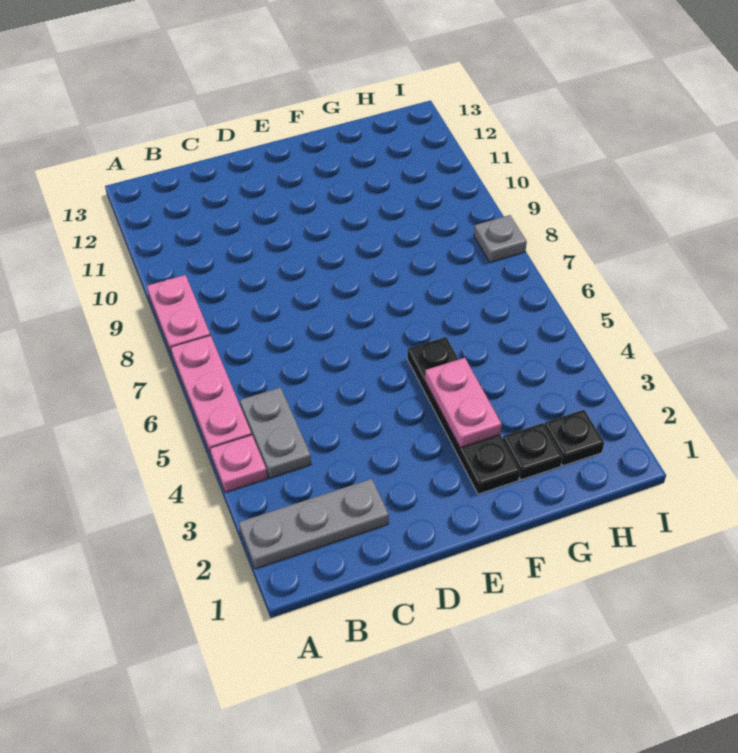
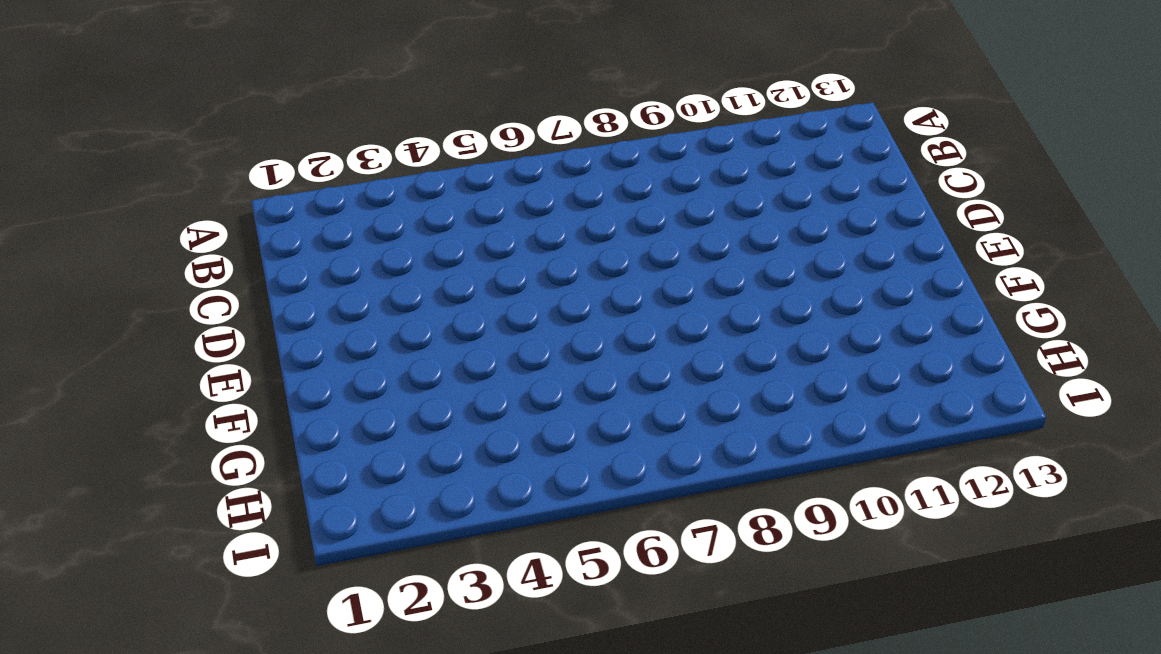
none -> grey plate A2:C2 level 1
none -> pink plate A4 level 1

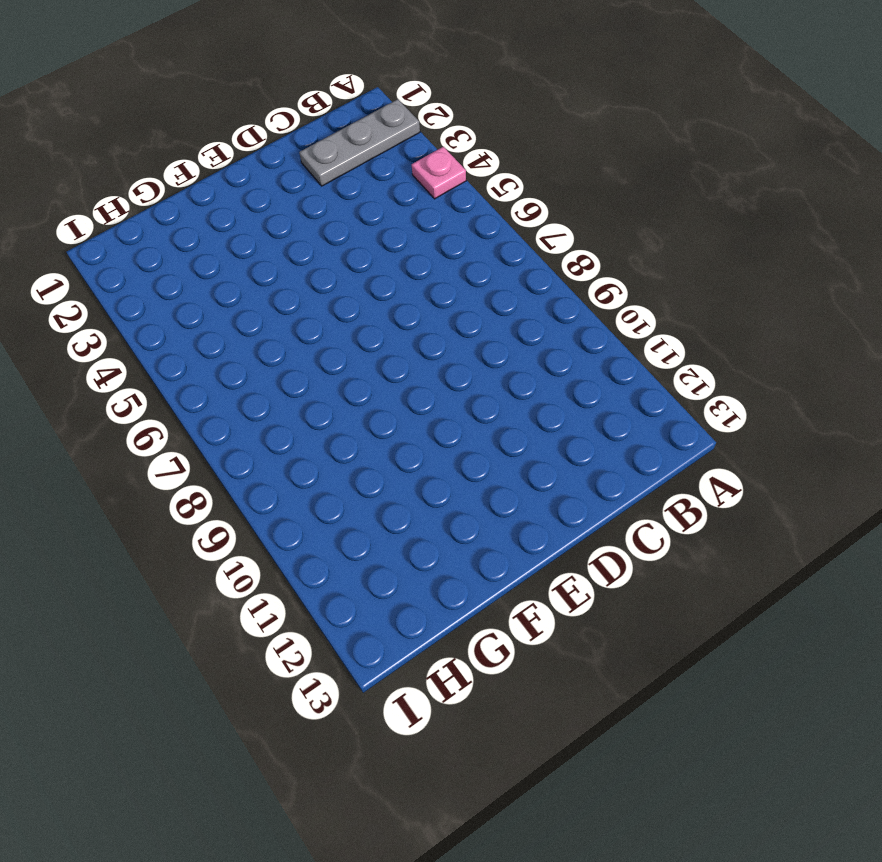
none -> pink plate A5:A7 level 1
none -> pink plate A8:A9 level 1

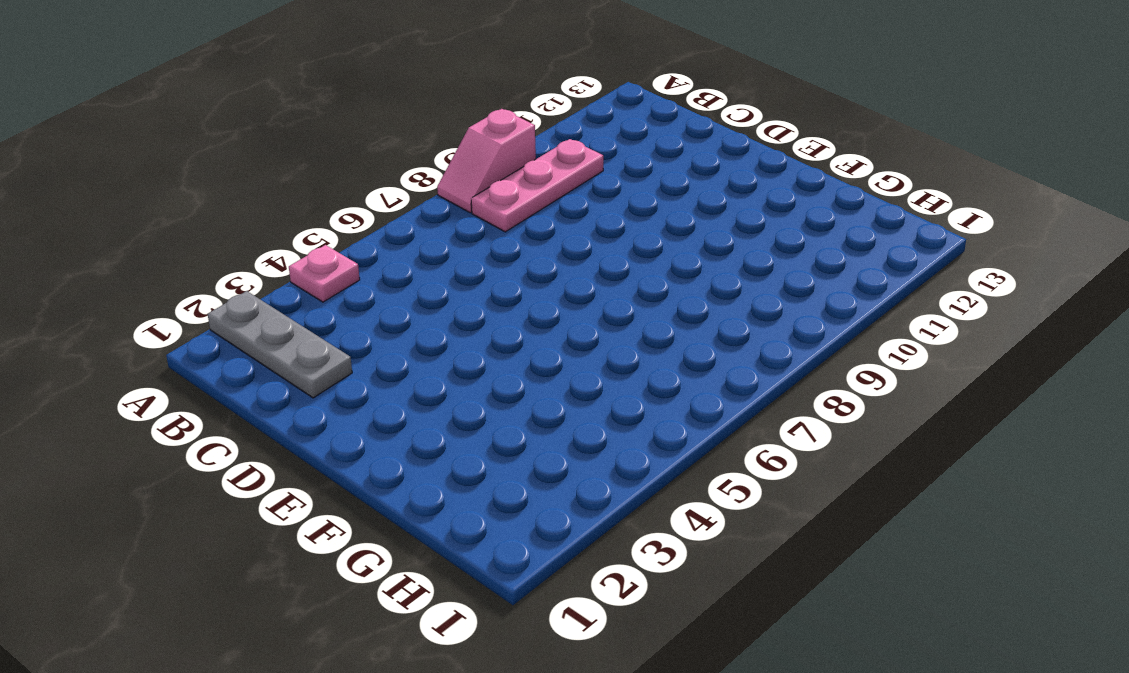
pink slope A8:A9 level 1 top 9 -> pink plate A8:A9 level 1
pink plate B8:B10 level 1 -> pink plate A5:A7 level 1
none -> grey plate B4:B5 level 1
none -> black plate F2:F5 level 1

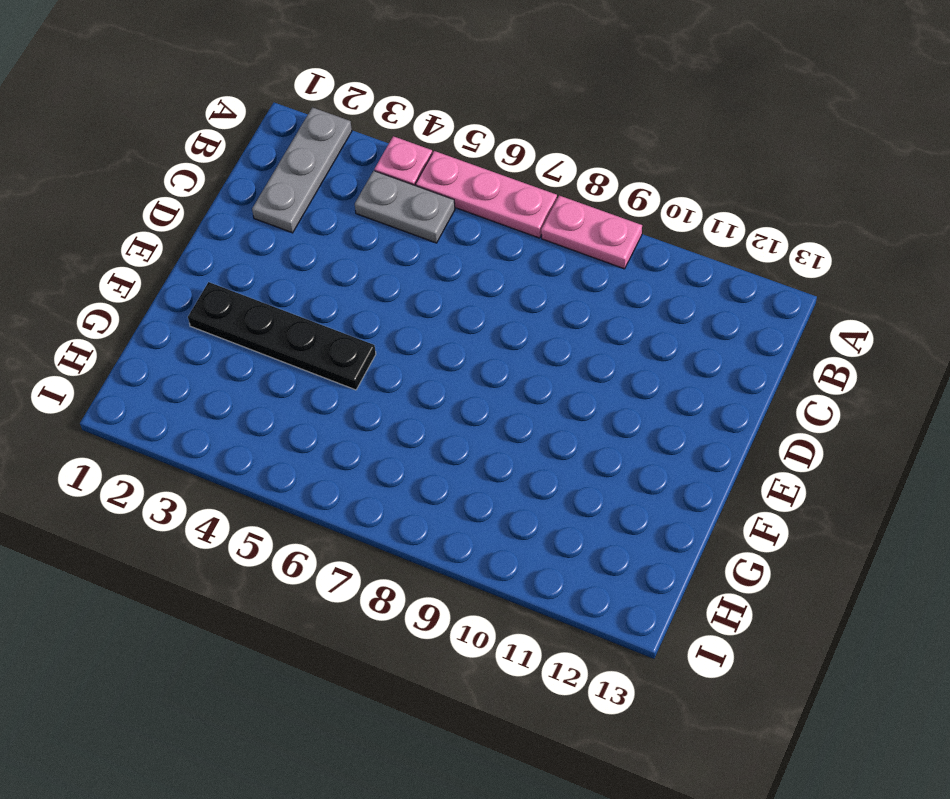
none -> black plate G2 level 1
none -> black plate H2 level 1

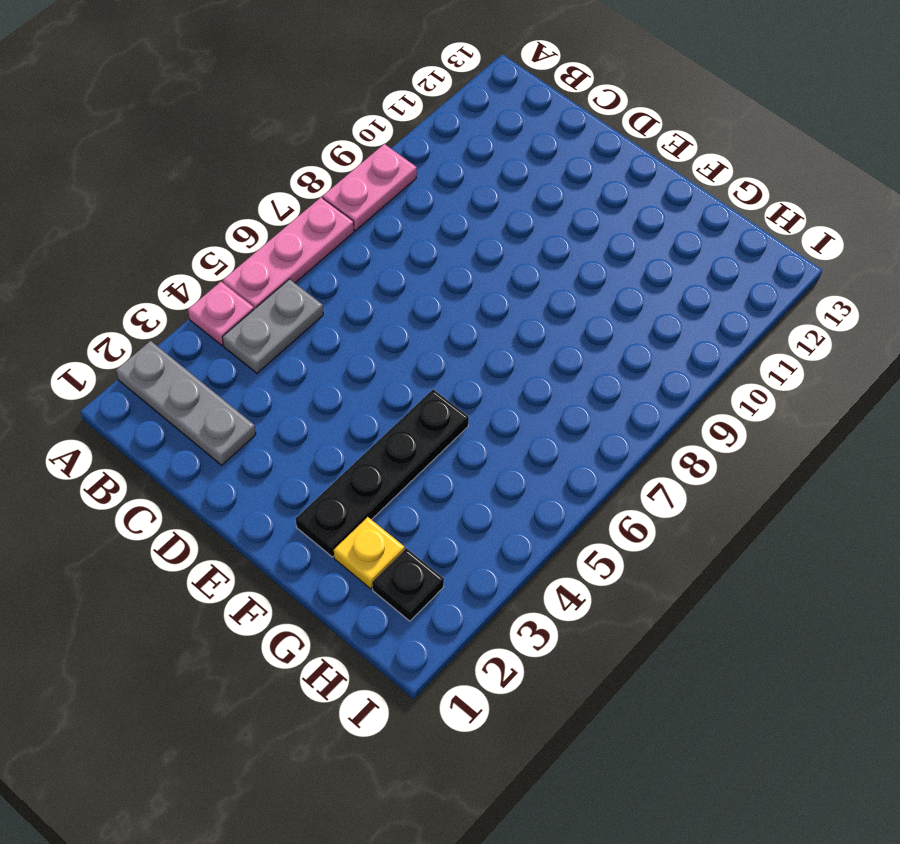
yellow plate G2 level 1 -> black plate G2 level 1
none -> grey plate I8 level 1
none -> pink plate F3:F4 level 2

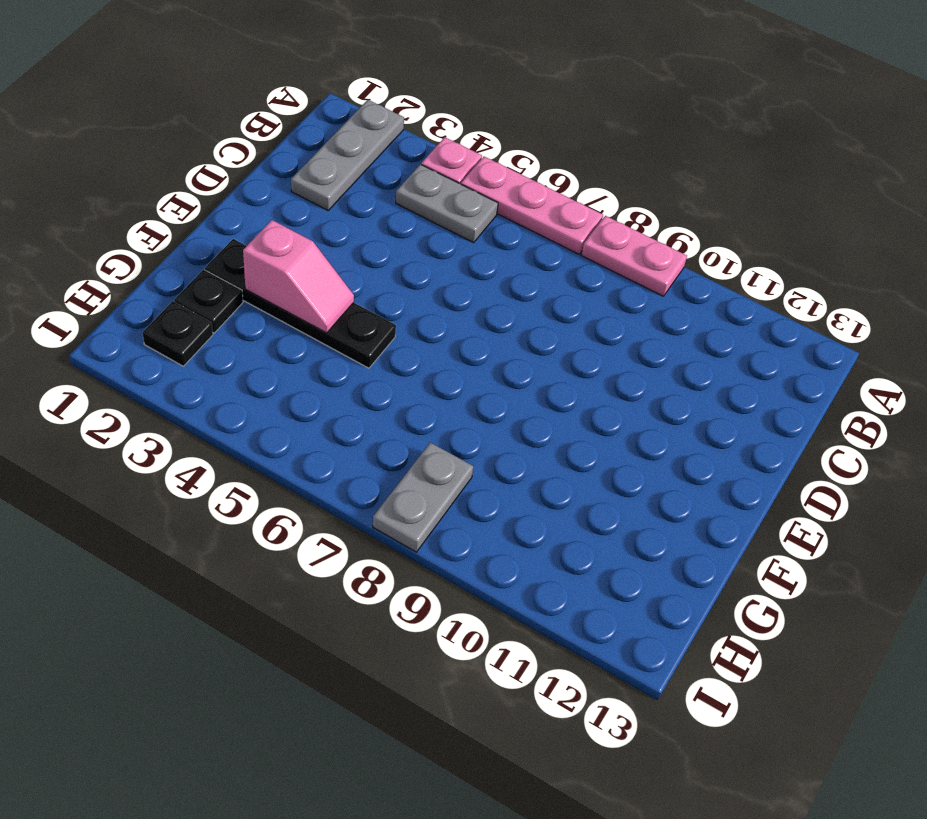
pink slope F3:F4 level 2 top 3 -> pink plate F3:F4 level 2
grey plate H8:I8 level 1 -> grey plate I8 level 1

